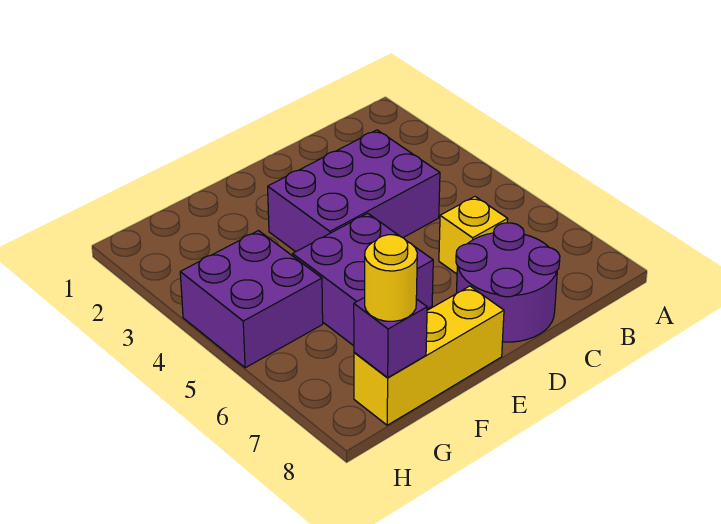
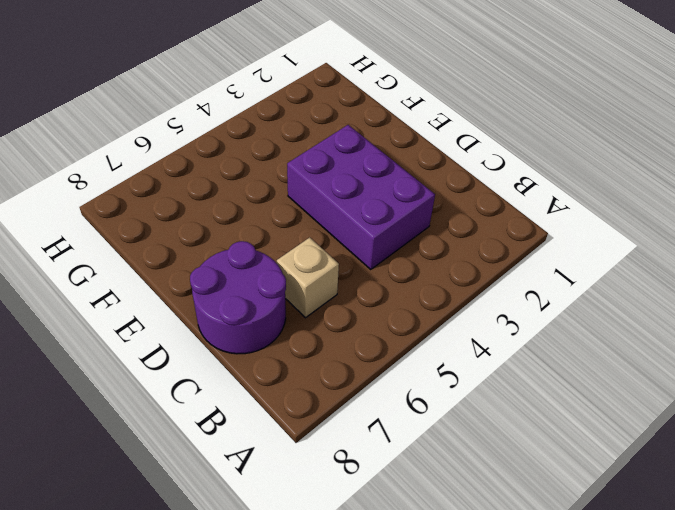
tan brick C6 level 1 -> yellow brick C6 level 1
none -> purple brick E5:F6 level 1
none -> yellow brick E8:G8 level 1

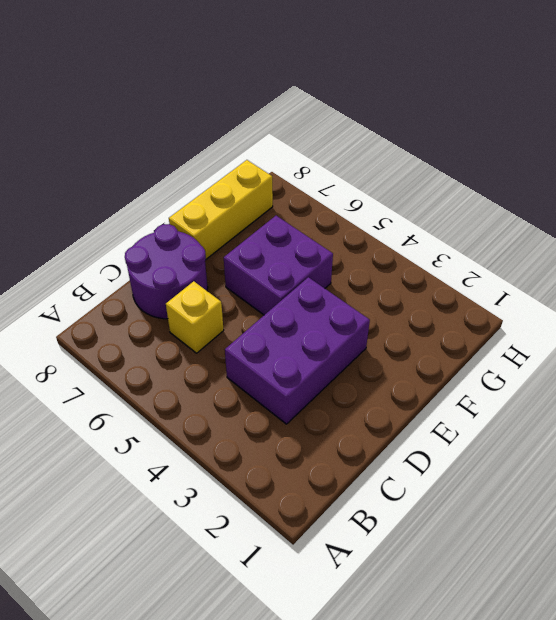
none -> purple brick G4:H5 level 1
none -> purple brick G8 level 2

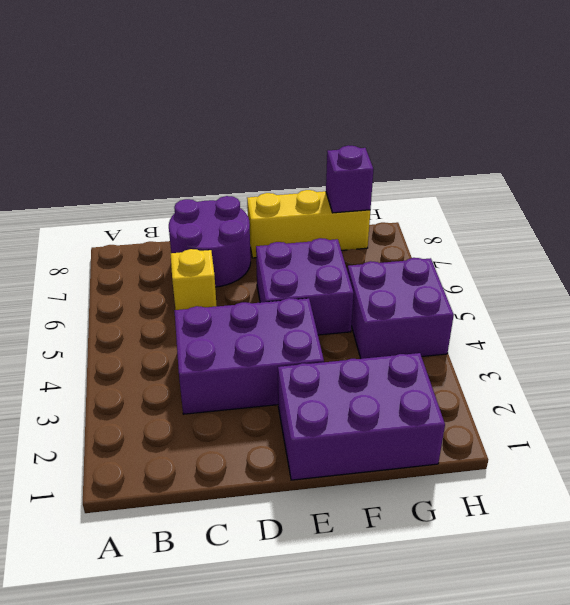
purple brick E1:G2 level 1 -> none
none -> yellow round brick G8 level 3

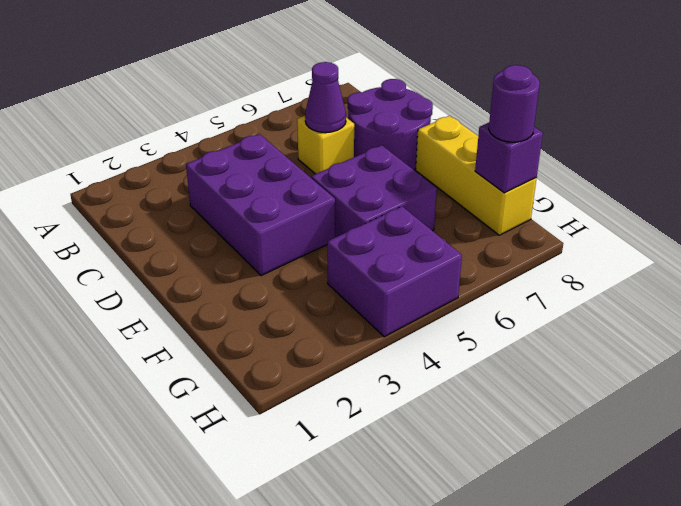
purple cone C6 level 2 -> none
purple round brick G8 level 3 -> yellow round brick G8 level 3

